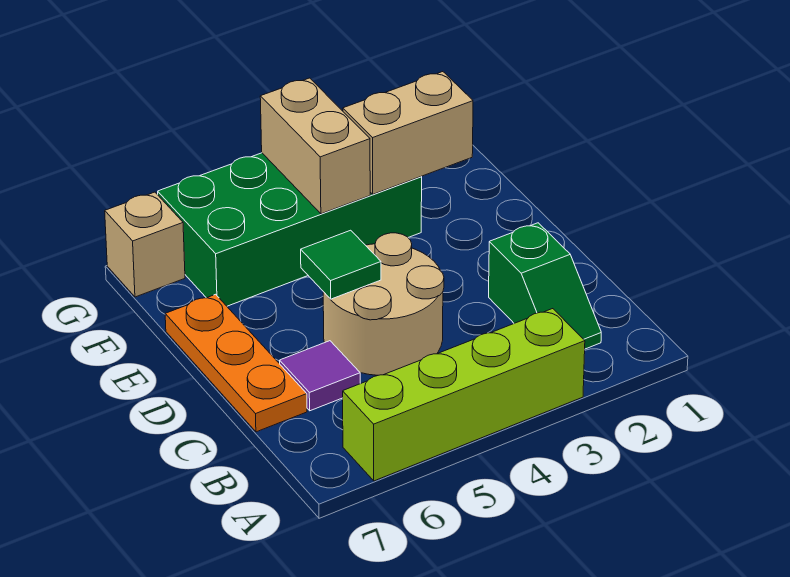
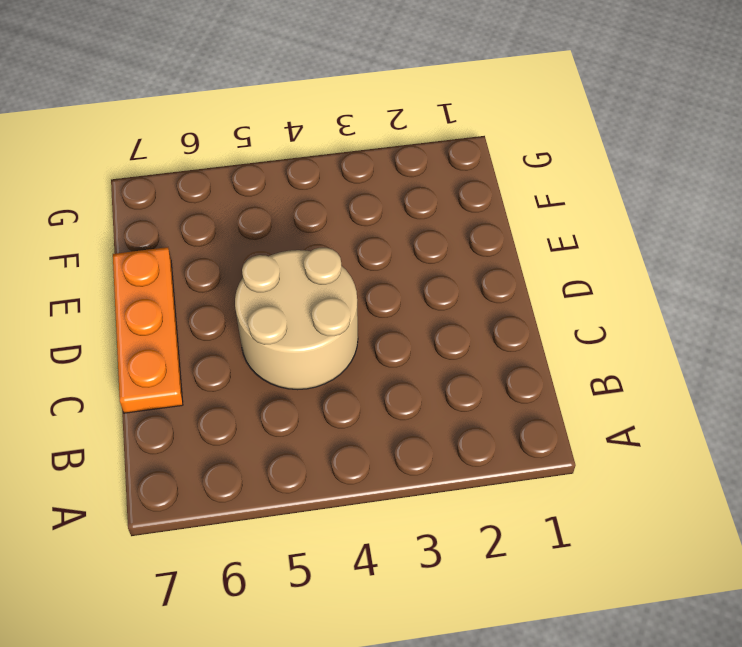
none -> lime brick A3:A6 level 1
none -> green slope B2:C2 level 1 top C

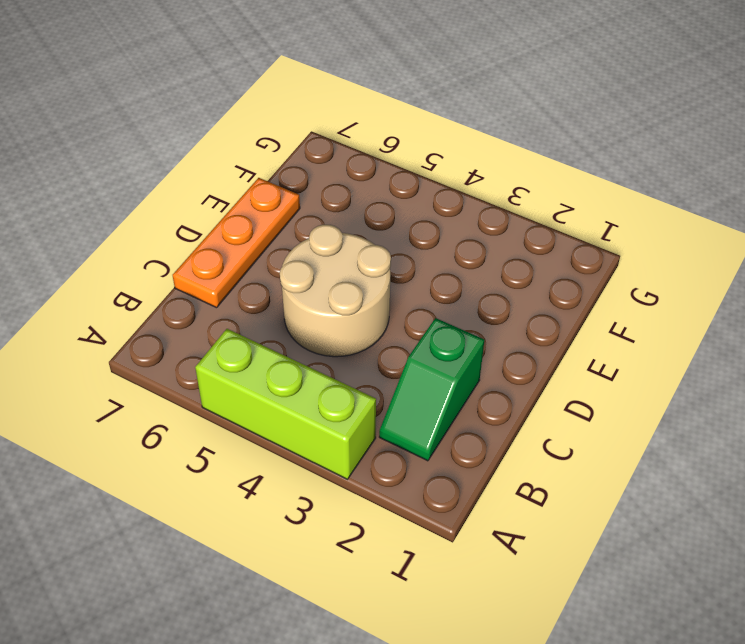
lime brick A3:A5 level 1 -> lime brick A3:A6 level 1
none -> purple tile C6 level 1
none -> green brick F3:G6 level 1

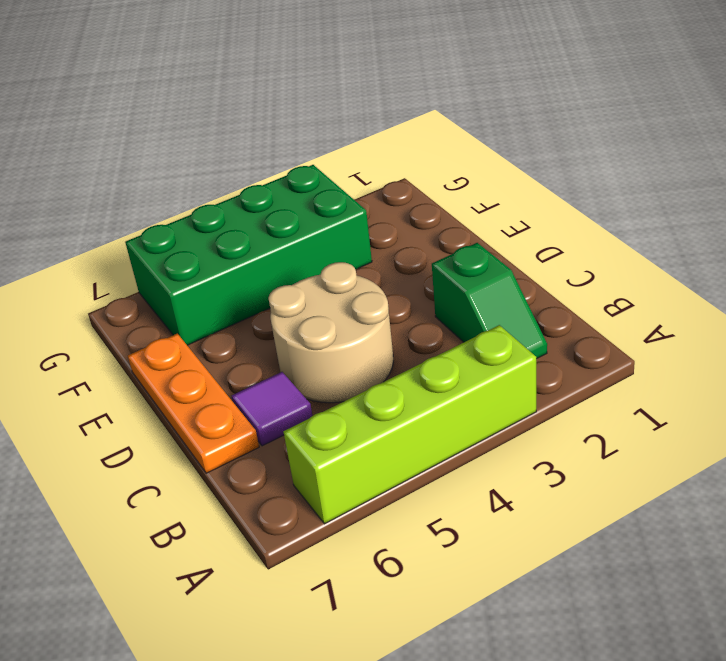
none -> tan brick G7 level 1
none -> green tile D5 level 2

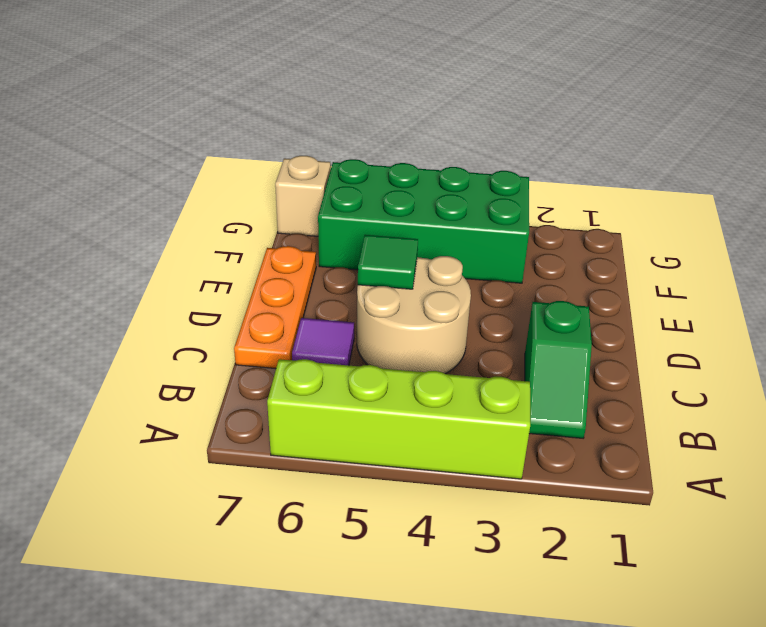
none -> tan brick F2:F3 level 2
none -> tan brick F4:G4 level 2

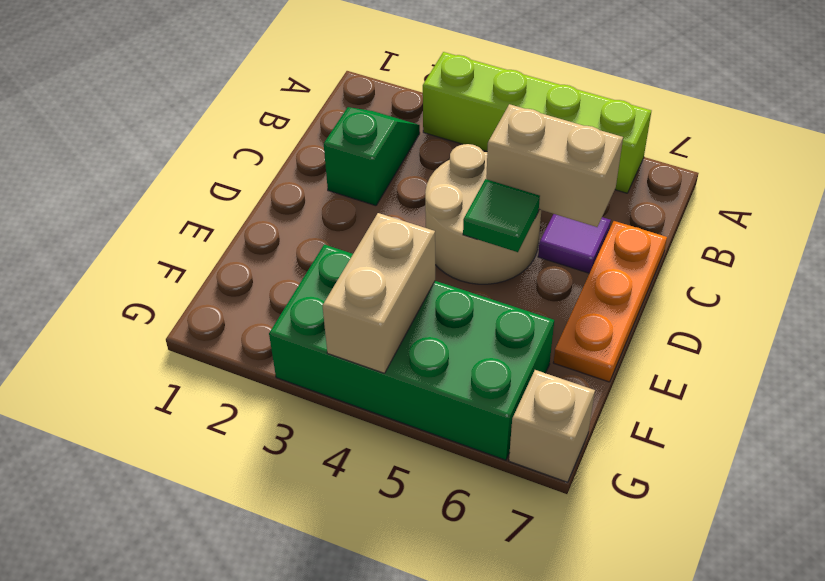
tan brick C5:C6 level 2 -> tan brick F2:F3 level 2

